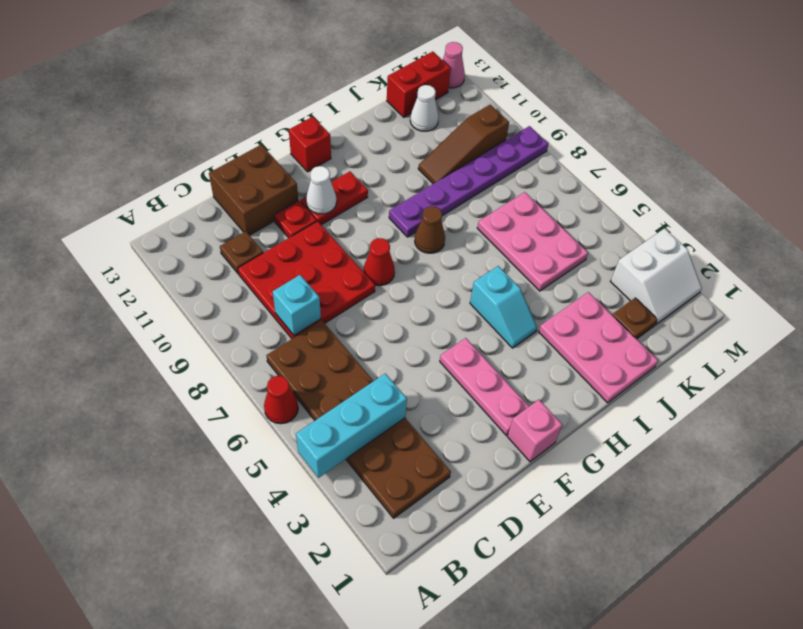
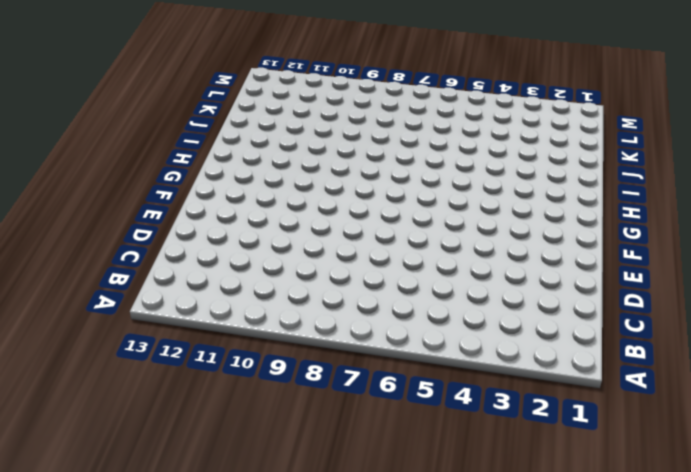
none -> red cone A6 level 1
none -> brown plate B2:C7 level 1
none -> red plate C8:E10 level 1

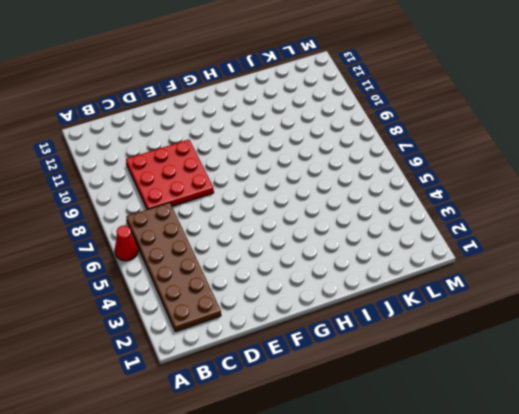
none -> brown plate C11 level 1
none -> brown brick D12:E13 level 1
none -> red plate E11 level 1

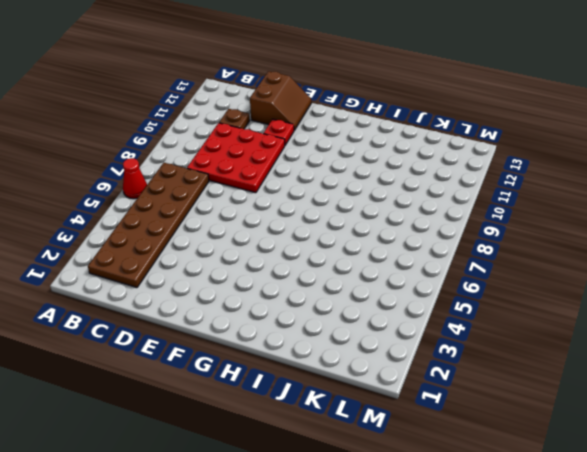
brown slope D12:E13 level 1 top D -> brown brick D12:E13 level 1
none -> pink brick F1 level 1
none -> pink plate F2:F4 level 1
none -> red cone F8 level 1

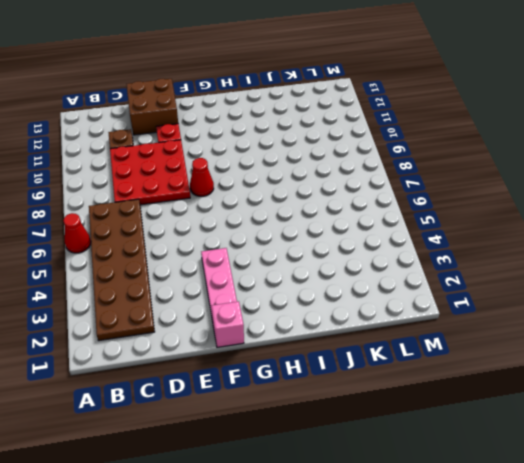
none -> red plate F11:G11 level 1
none -> red brick G13 level 1
none -> cyan slope H4:H5 level 1 top 5

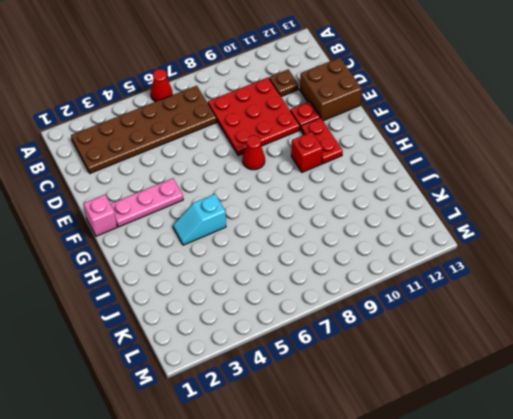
red brick G10 level 1 -> red brick G13 level 1
none -> brown cone H8 level 1
none -> purple plate H9:M9 level 1
none -> pink plate I1:J3 level 1

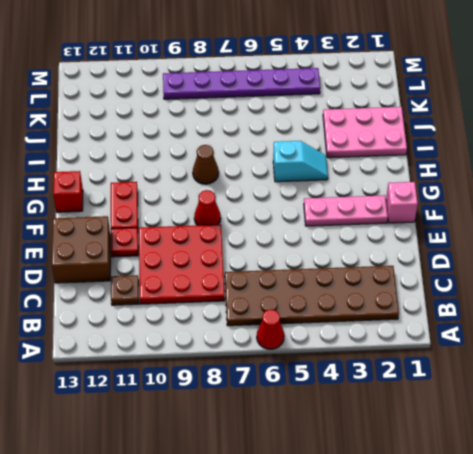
purple plate L4:L9 level 1 -> purple plate H9:M9 level 1
none -> pink plate J5:K7 level 1
none -> brown slope J10:L10 level 1 top L
none -> brown plate K2 level 1

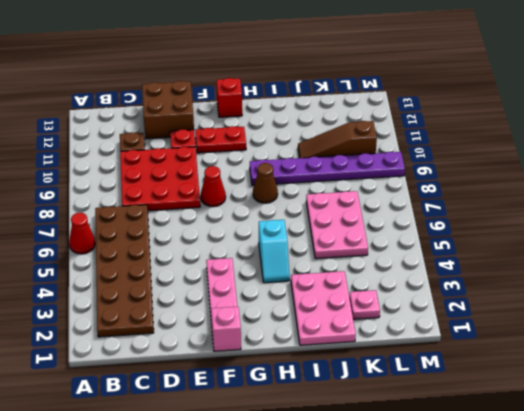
pink plate K2 level 1 -> brown plate K2 level 1
none -> white cone K12 level 1
none -> red brick K13:L13 level 1
none -> white slope L2:M3 level 1 top 3

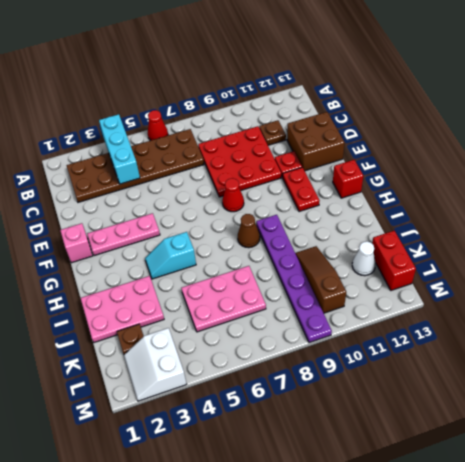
none -> pink cone M13 level 1
none -> cyan brick C8 level 2
none -> white cone F11 level 2

